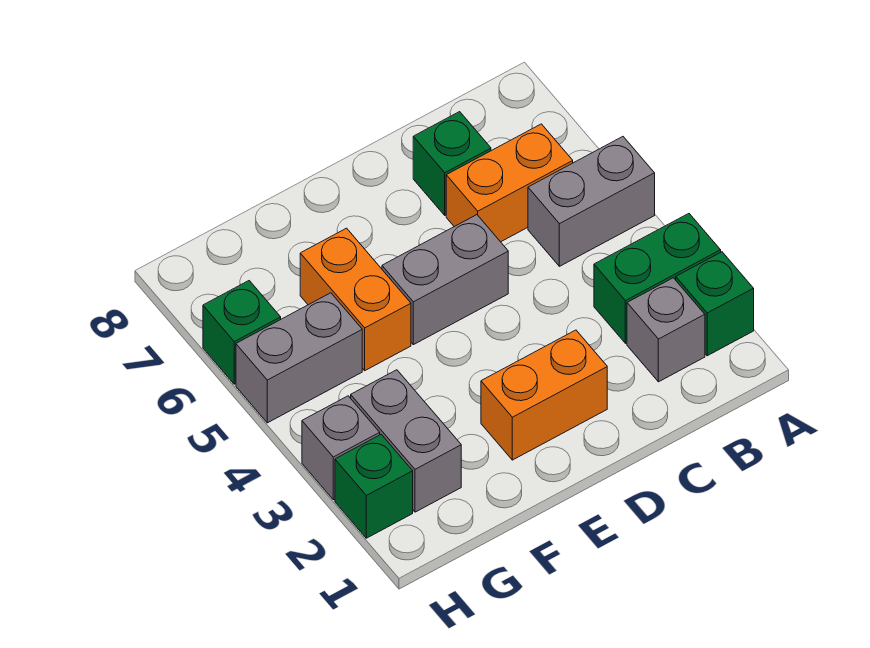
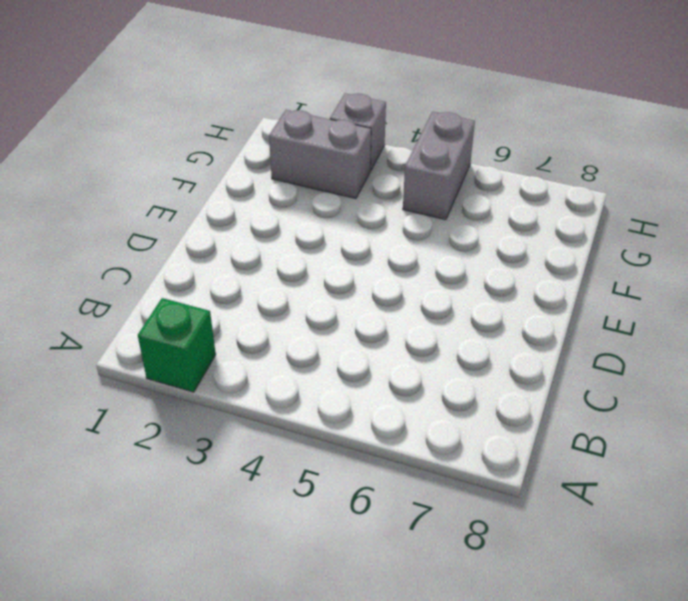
none -> green brick A3:B3 level 1
none -> grey brick A5:B5 level 1
none -> grey brick B2 level 1

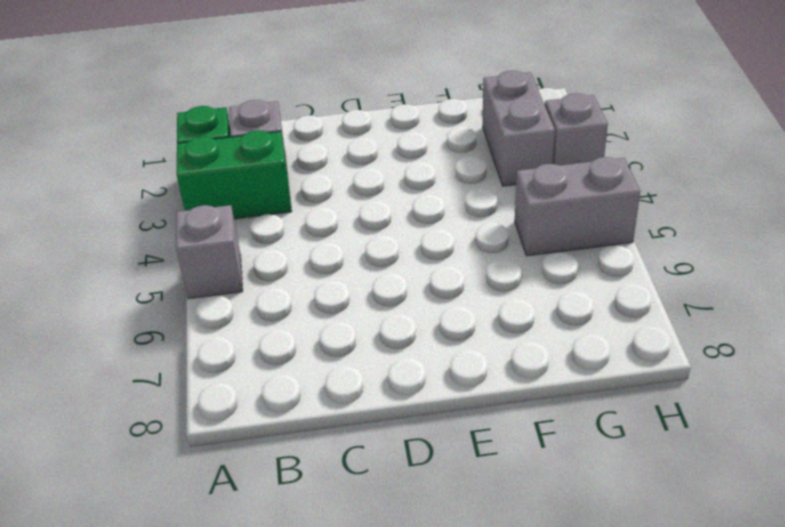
grey brick A5 level 1 -> grey brick A5:B5 level 1
none -> orange brick B6:C6 level 1
none -> green brick C7 level 1
none -> orange brick D2:E2 level 1

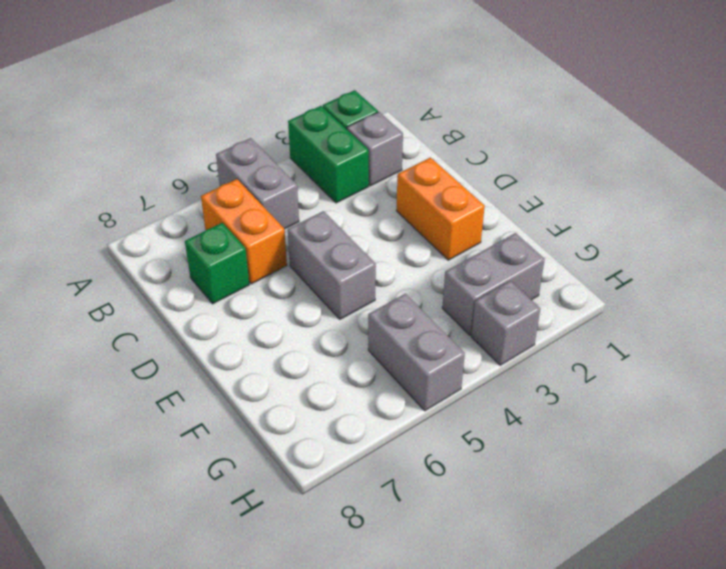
none -> orange brick F5:F6 level 1
none -> green brick H2 level 1
none -> green brick H6 level 1

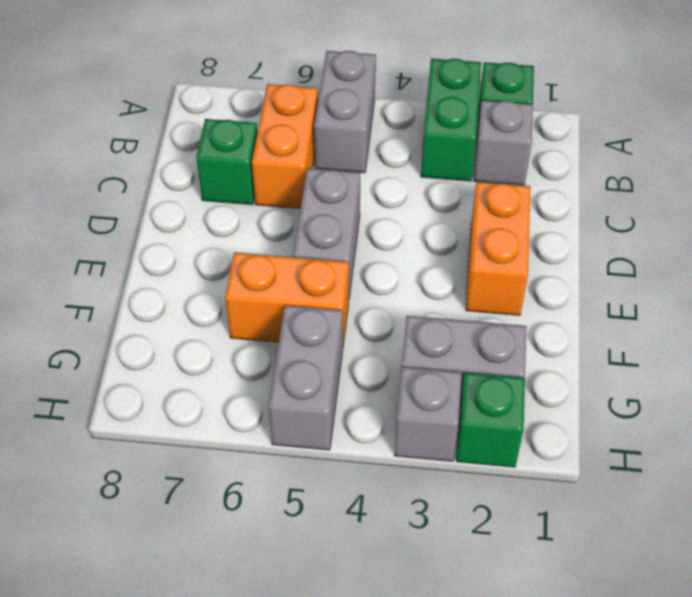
none -> green brick H6 level 1

